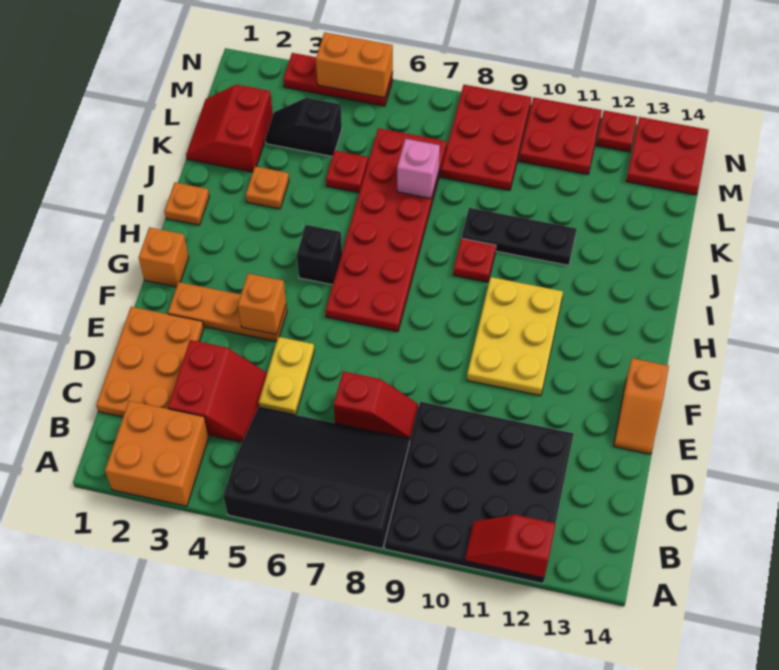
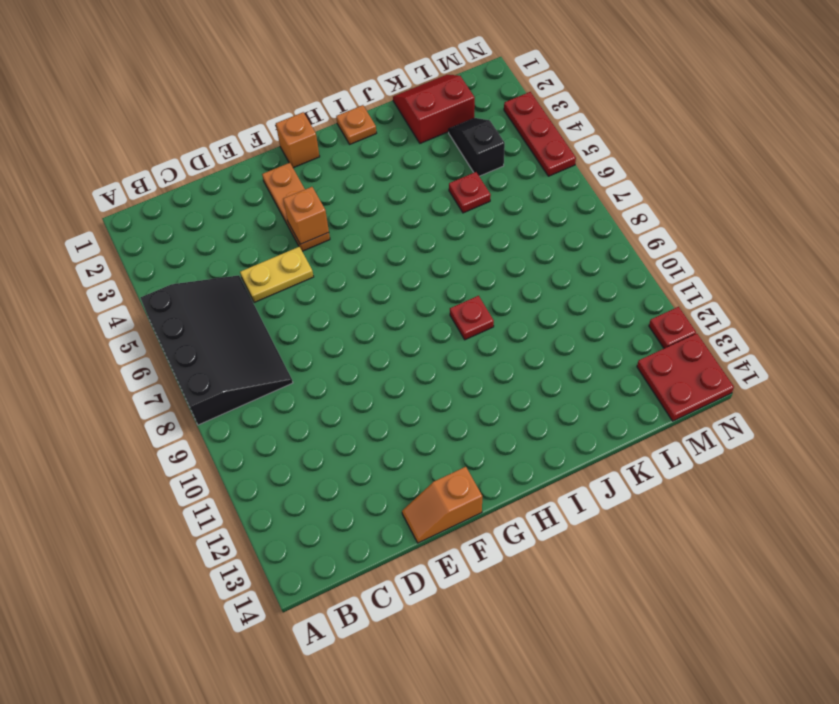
none -> orange brick A2:B3 level 1
none -> black plate A9:D12 level 1
none -> orange plate C1:E2 level 1

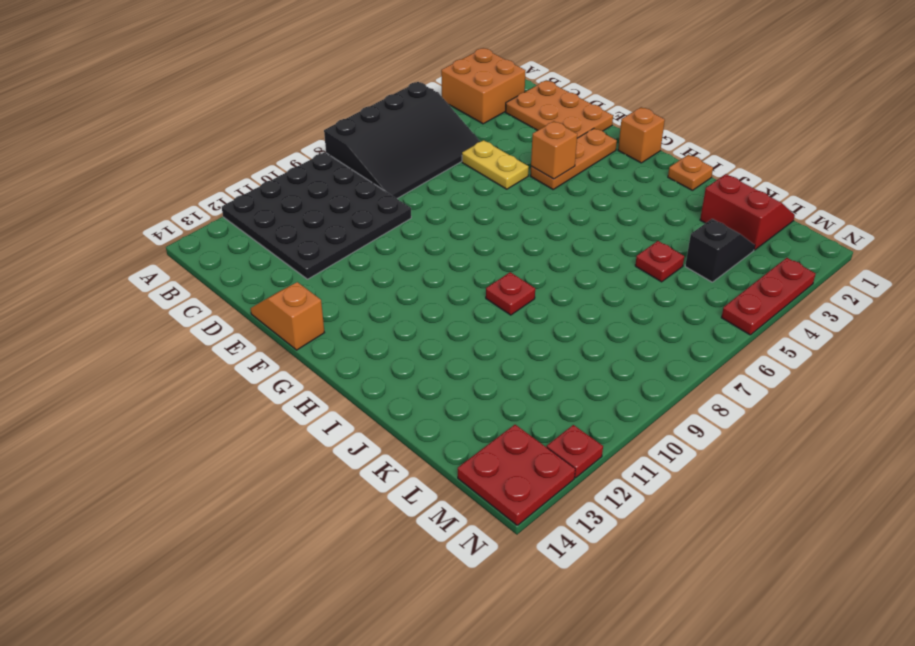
none -> red slope C3:D4 level 1 top 3
none -> red slope D7:D8 level 1 top 7
none -> yellow plate F10:H11 level 1

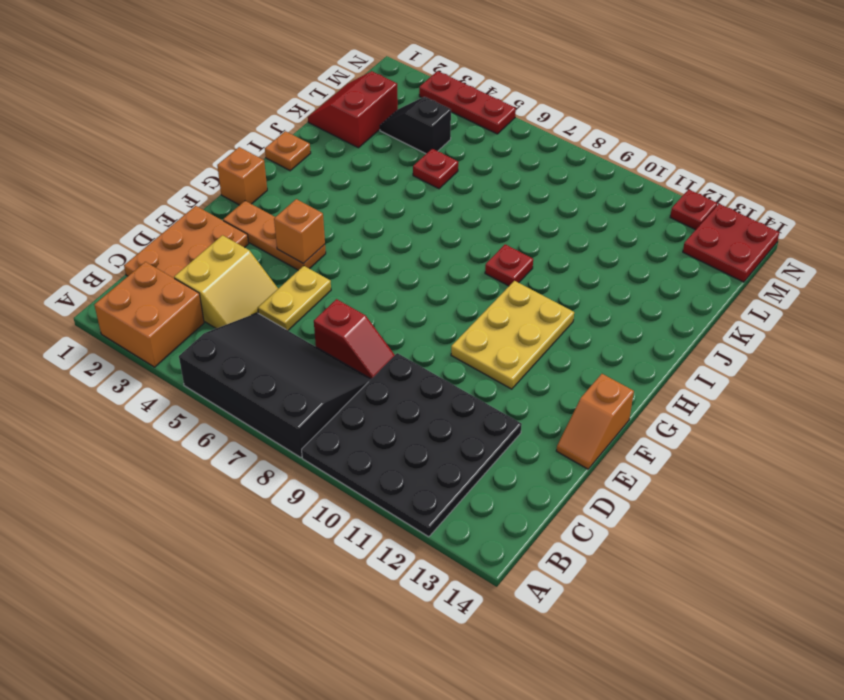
yellow slope C3:D4 level 1 top 3 -> red slope C3:D4 level 1 top 3
none -> red plate G6:L7 level 1
none -> black brick H5 level 1
none -> orange plate J3 level 1

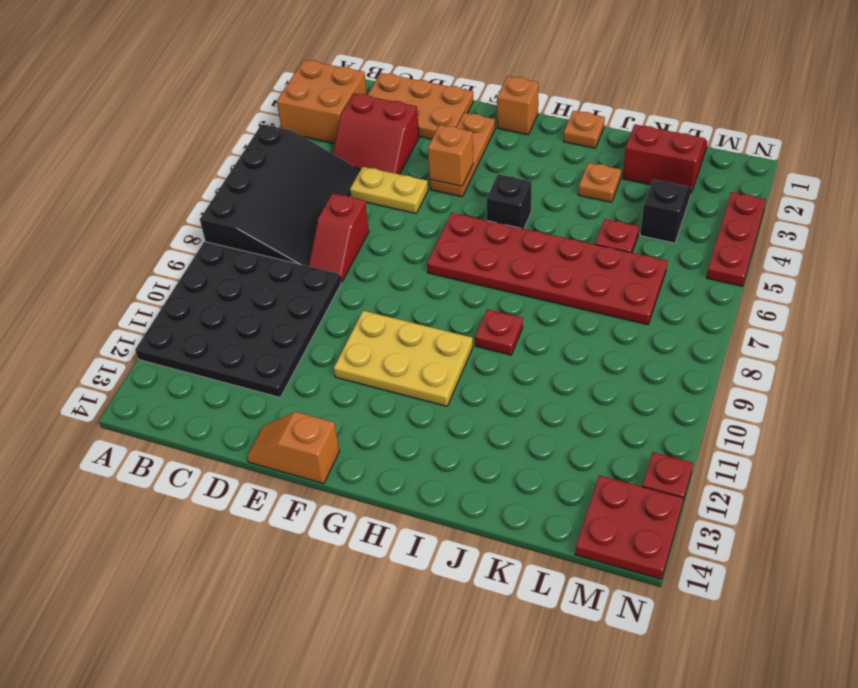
none -> black plate J9:J11 level 1
none -> red plate L8:N9 level 1
none -> red plate M10:N11 level 1

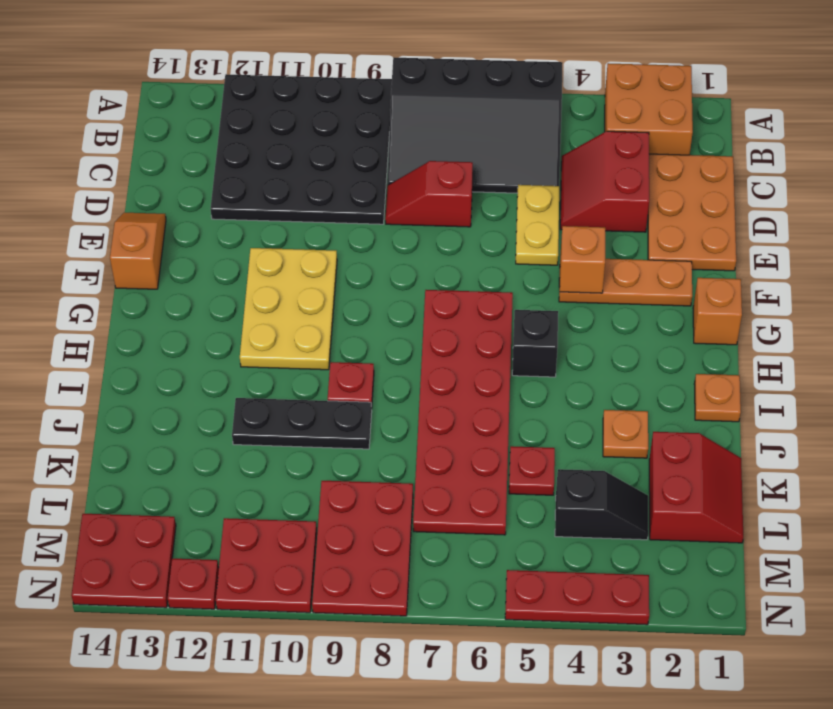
none -> red slope A11:A12 level 2 top 12
none -> pink brick K7 level 2
none -> orange brick N4:N5 level 2

